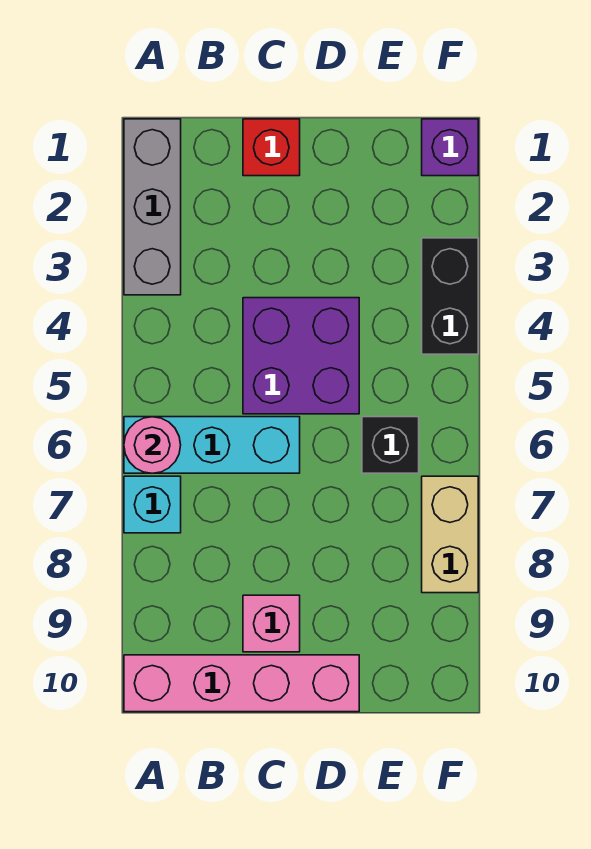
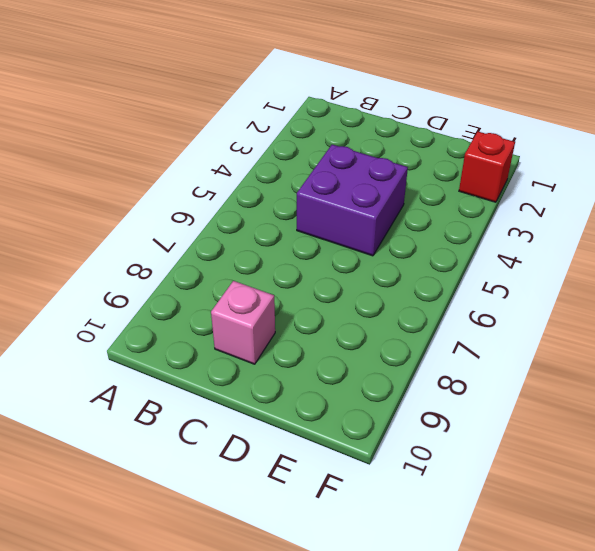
red brick F2 level 1 -> red brick C1 level 1
none -> grey brick A1:A3 level 1
none -> cyan brick A6:C6 level 1
none -> cyan brick A7 level 1

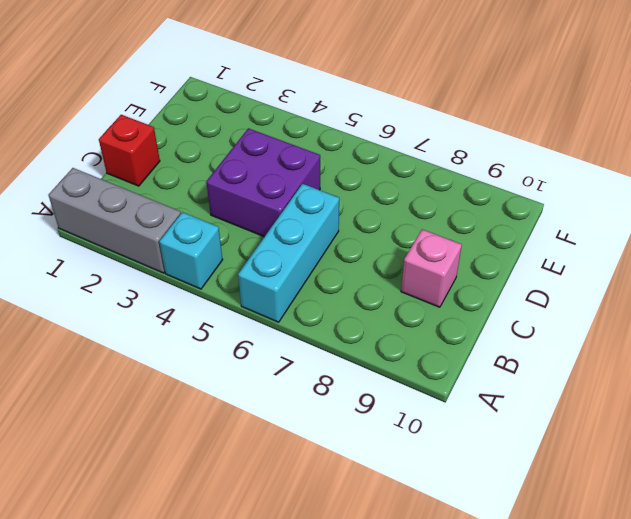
cyan brick A4 level 1 -> cyan brick A7 level 1
none -> pink brick A10:D10 level 1
none -> black brick E6 level 1
none -> purple brick F1 level 1

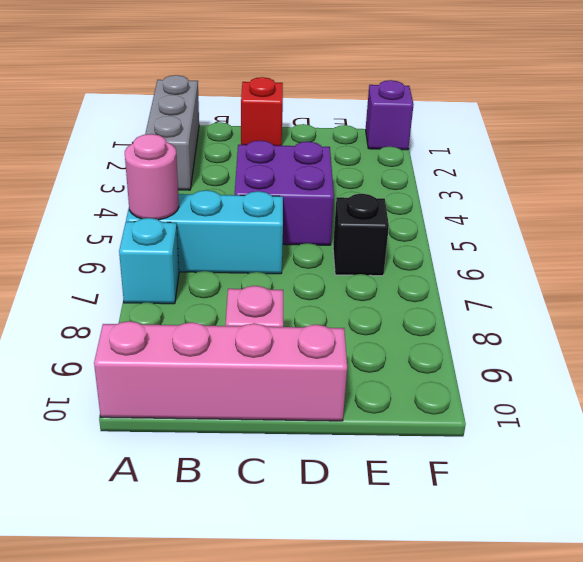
none -> black brick F3:F4 level 1
none -> tan brick F7:F8 level 1

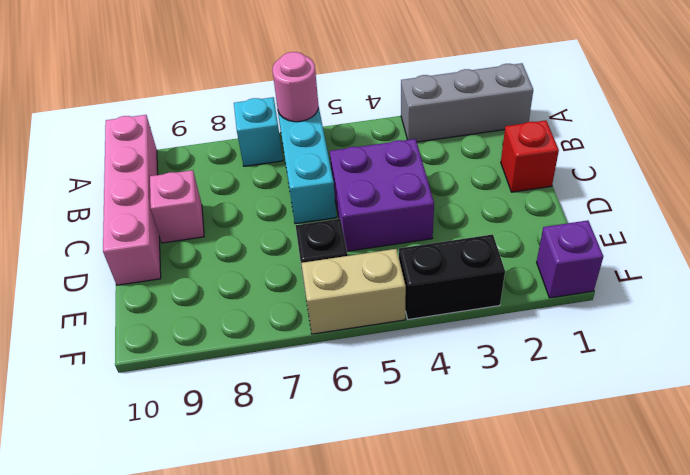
tan brick F5:F6 level 1 -> tan brick F7:F8 level 1

